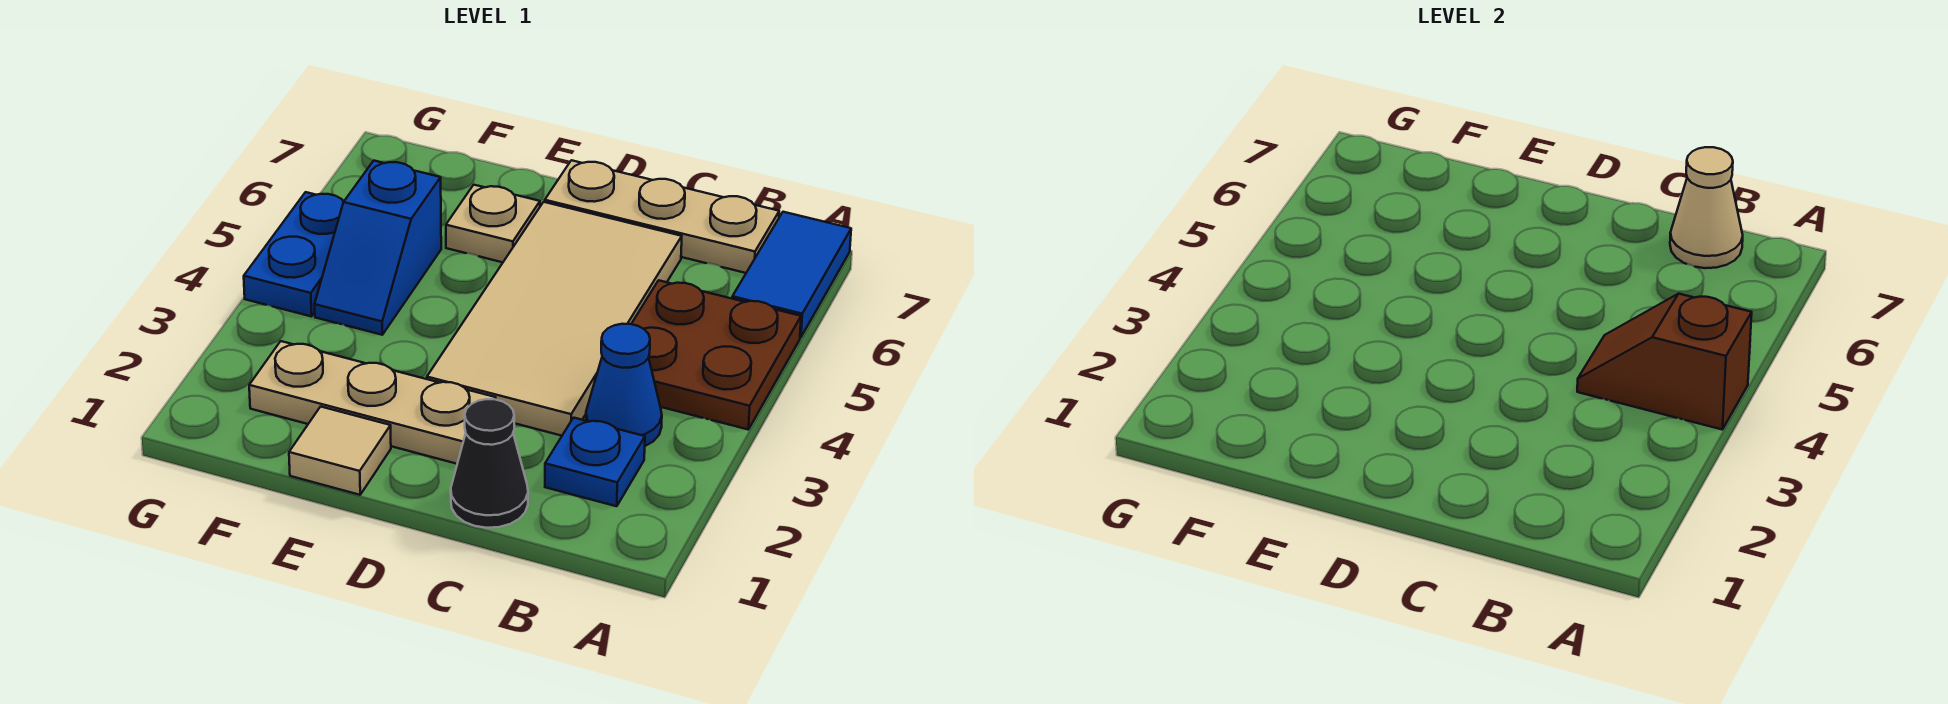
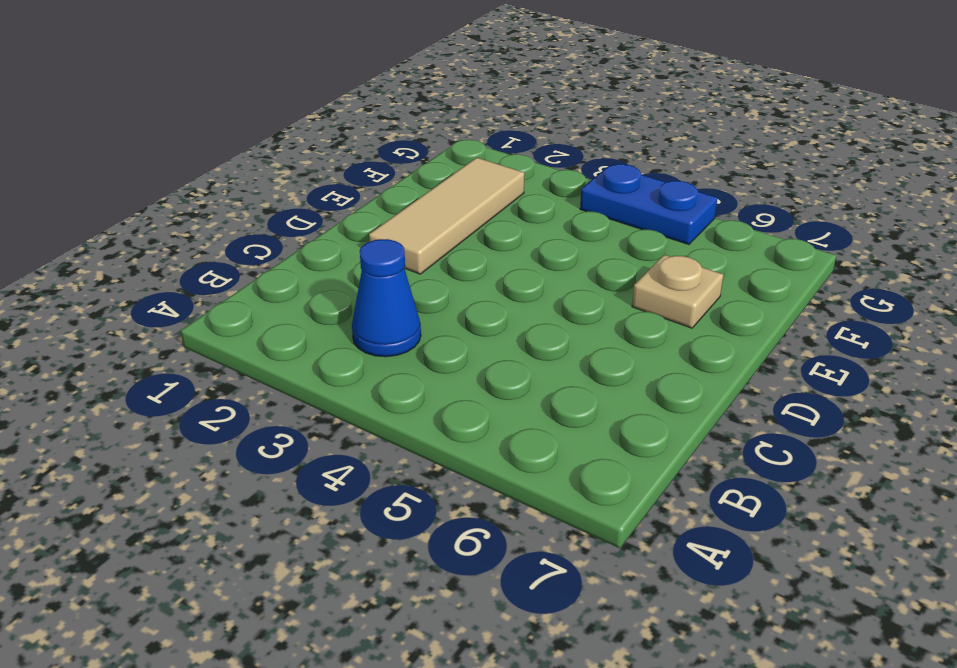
tan tile D2:F2 level 1 -> tan plate D2:F2 level 1
none -> brown plate A4:B5 level 1
none -> blue tile A6:A7 level 1
none -> blue plate B2 level 1

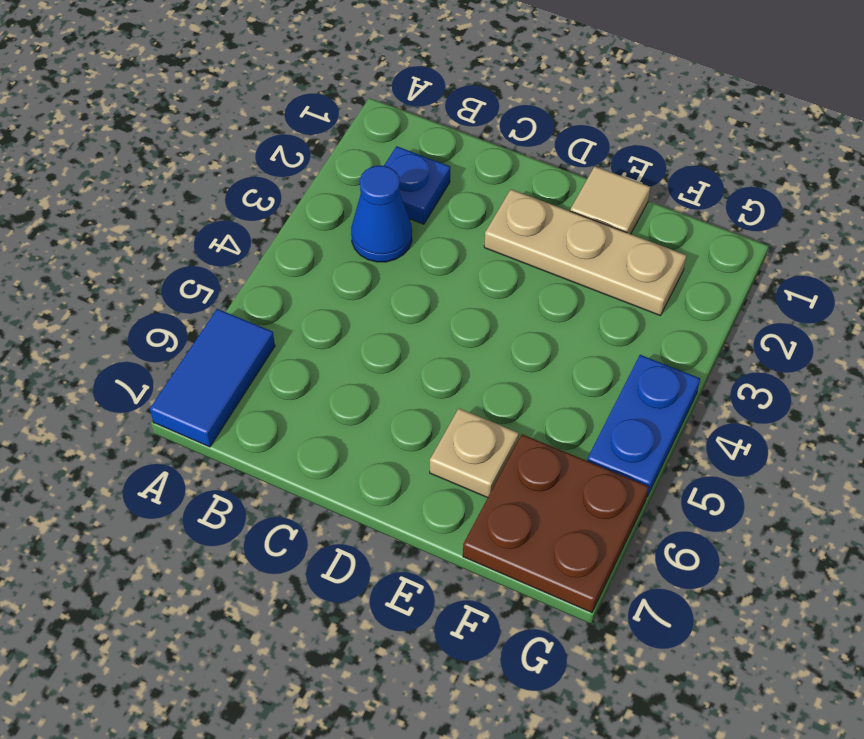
brown plate F6:G7 level 1 -> brown plate A4:B5 level 1
none -> tan plate B7:D7 level 1
none -> black cone C1 level 1
none -> tan tile C3:D6 level 1

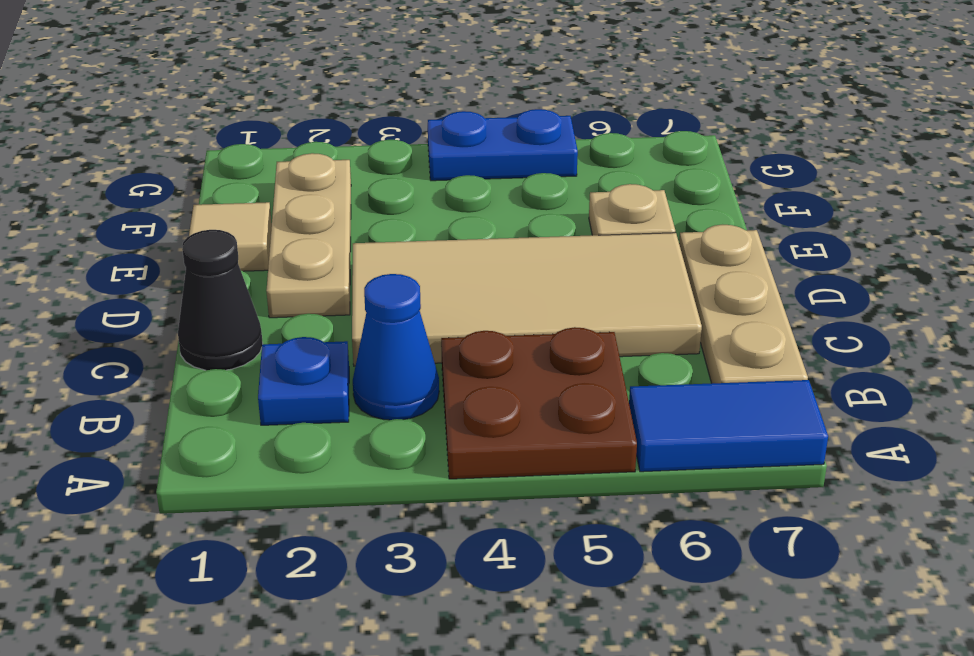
none -> blue slope F4:F5 level 1 top 5
none -> brown slope A4:B4 level 2 top A
none -> tan cone B7 level 2

